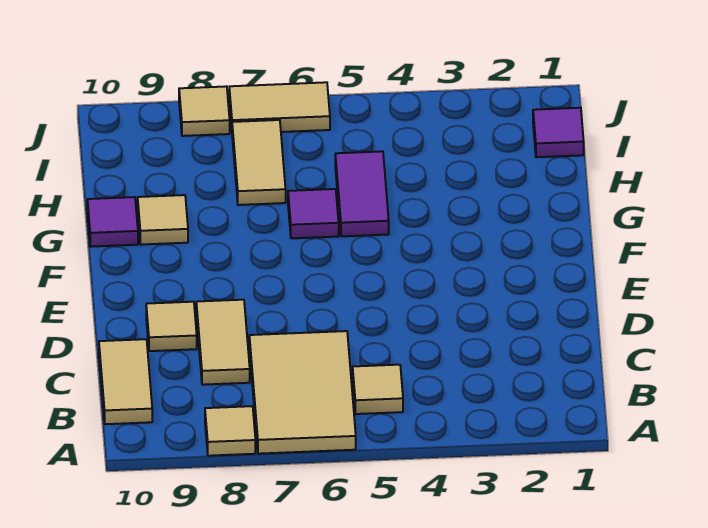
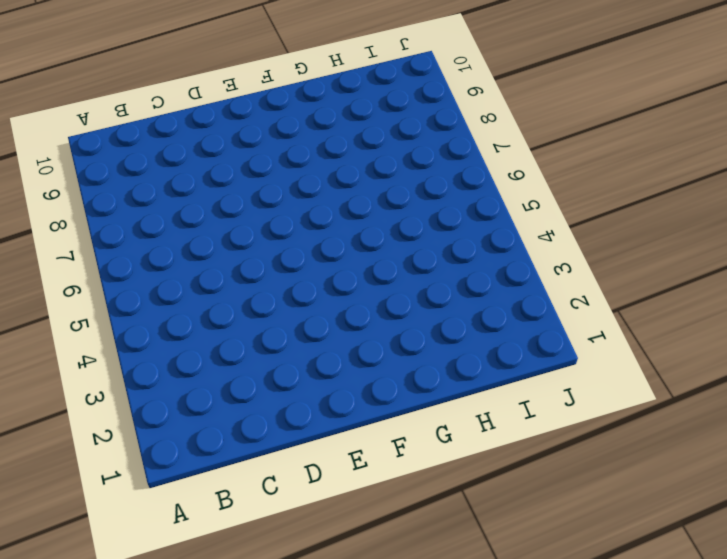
none -> tan tile A6:C7 level 1
none -> tan tile A8 level 1
none -> tan tile B5 level 1

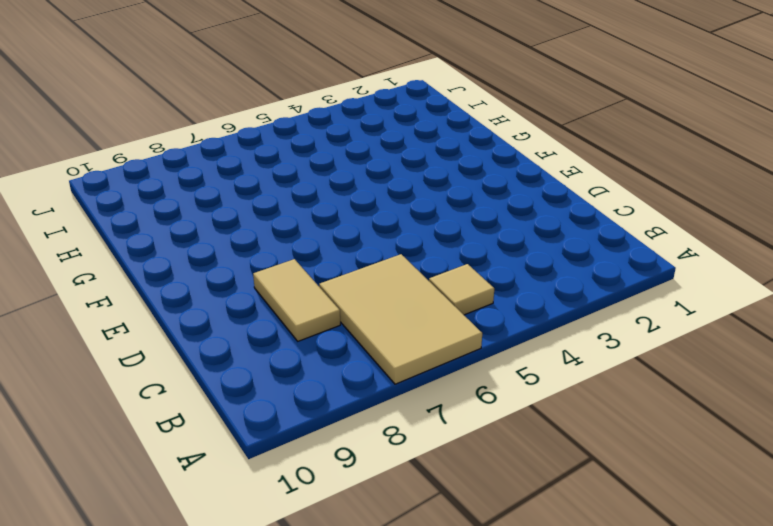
none -> tan tile A8 level 1
none -> tan tile B10:C10 level 1
none -> tan tile D9 level 1

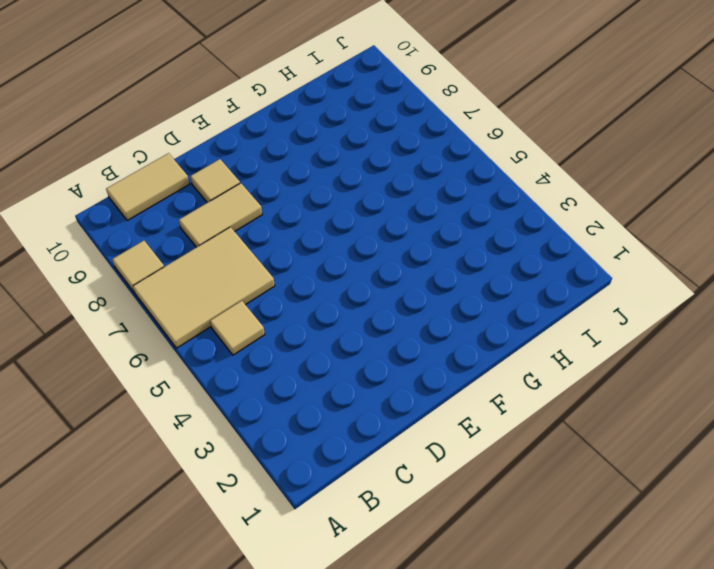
none -> purple tile G5:H5 level 1
none -> purple tile G6 level 1
none -> tan tile G9 level 1

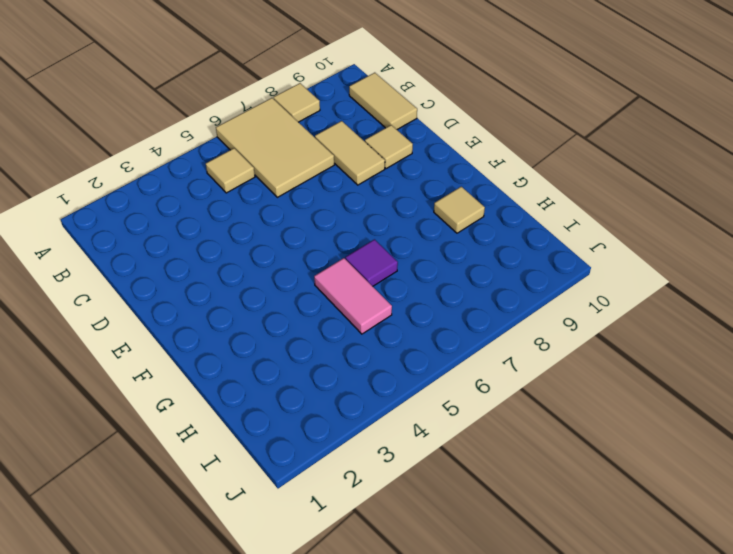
pink tile G5:H5 level 1 -> purple tile G5:H5 level 1
none -> purple tile G10 level 1
none -> tan tile H7:I7 level 1
none -> purple tile I1 level 1

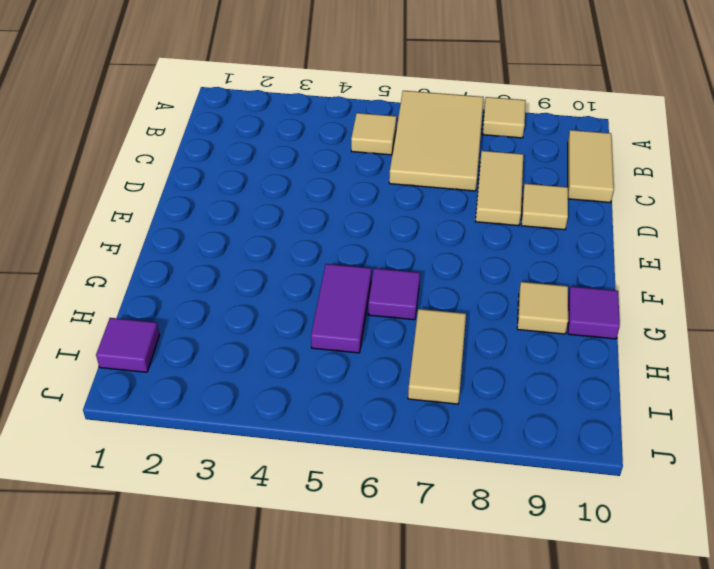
none -> tan tile J6:J7 level 1
none -> tan tile J8 level 1

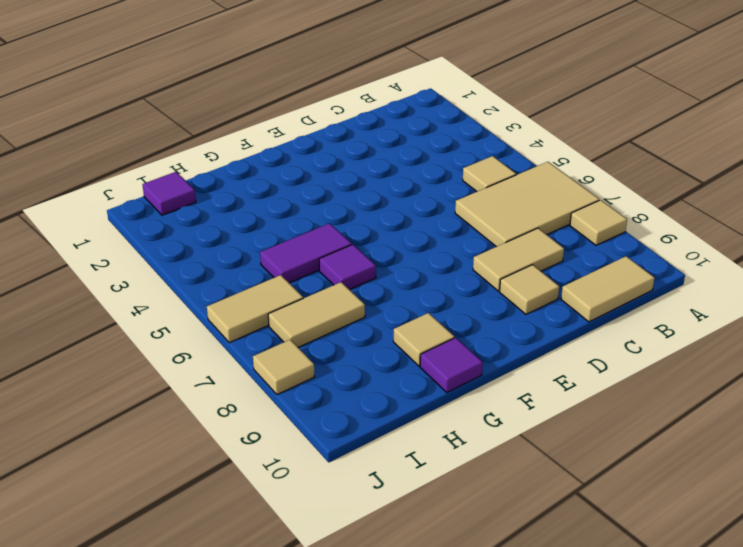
tan tile I6:J6 level 1 -> tan tile J6:J7 level 1

